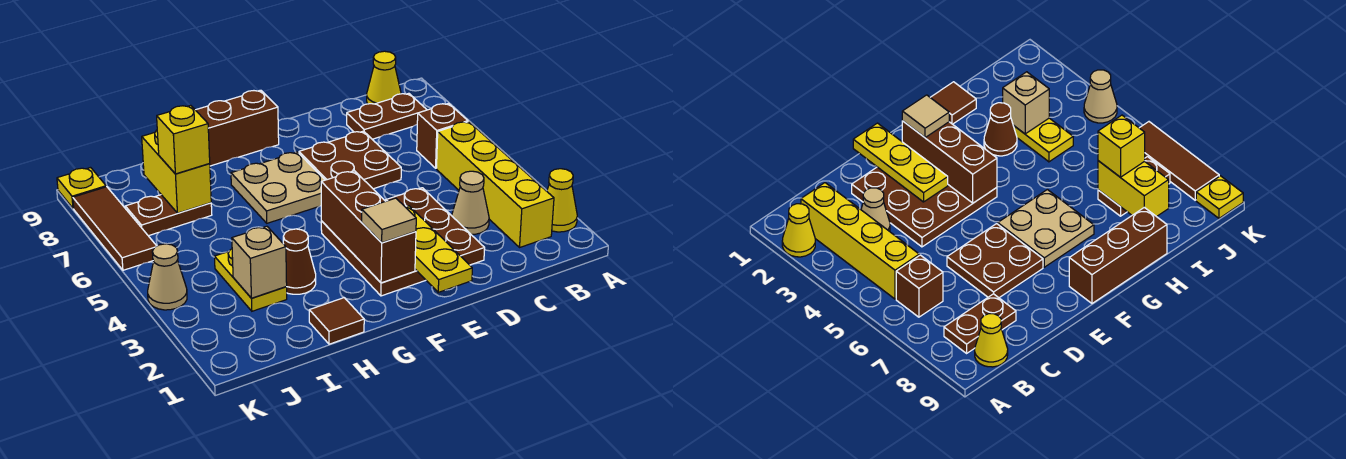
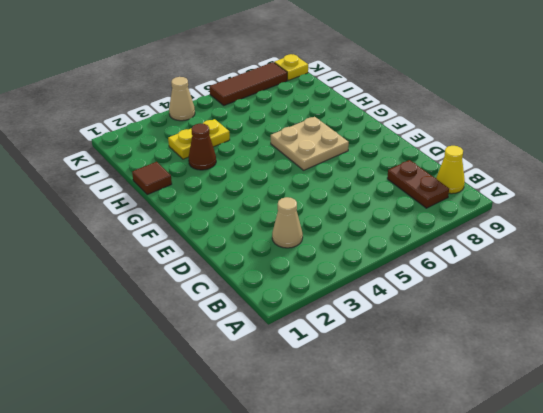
none -> yellow cone A2 level 1
none -> yellow brick B2:B5 level 1
none -> brown brick B6 level 1

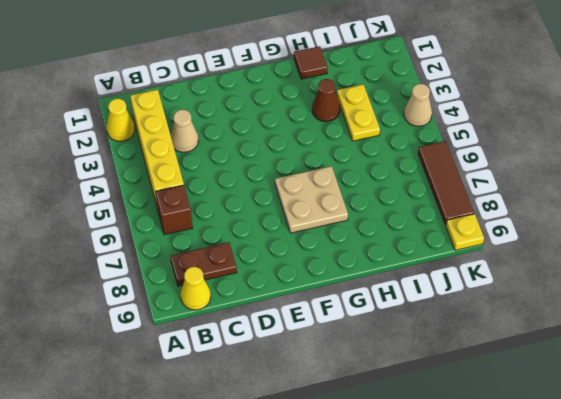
none -> brown plate D2:F4 level 1
none -> brown plate D6:E7 level 1
none -> brown brick F9:H9 level 1

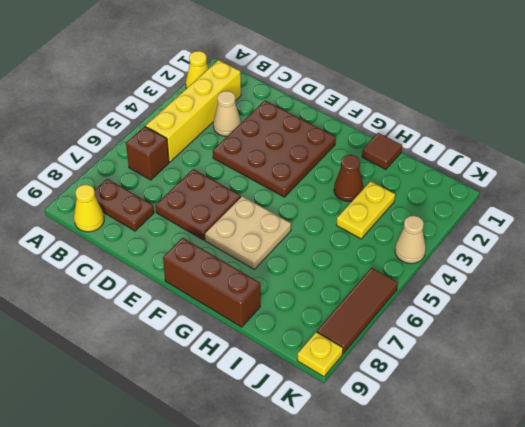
none -> brown plate I7:J7 level 1
none -> yellow plate E1:E3 level 2
none -> brown brick F2:F4 level 2

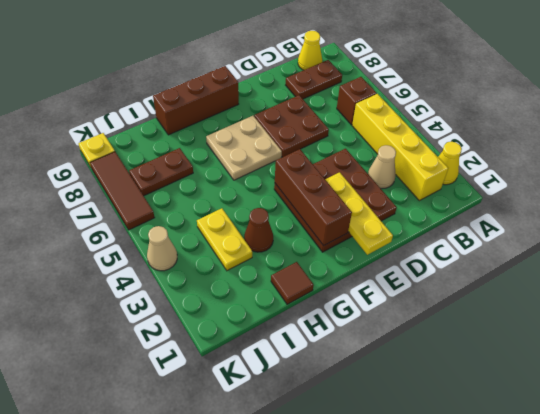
none -> tan brick I3 level 2
none -> yellow brick I7:I8 level 2
none -> tan tile F2 level 3

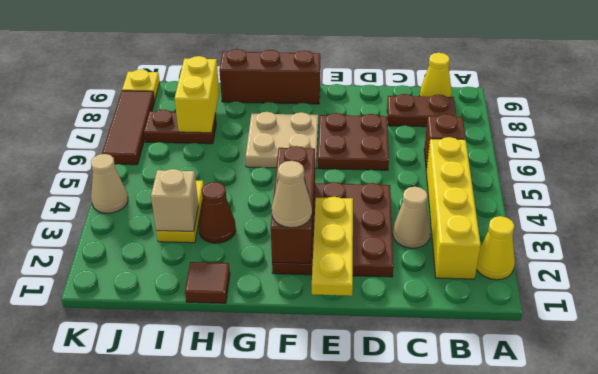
tan cone F2 level 3 -> tan tile F2 level 3
none -> yellow brick I7 level 3

